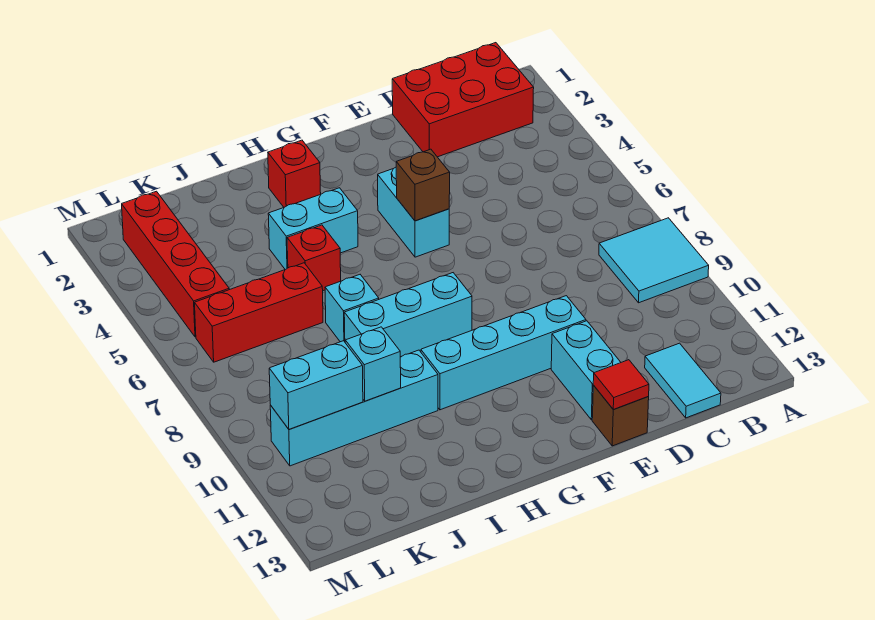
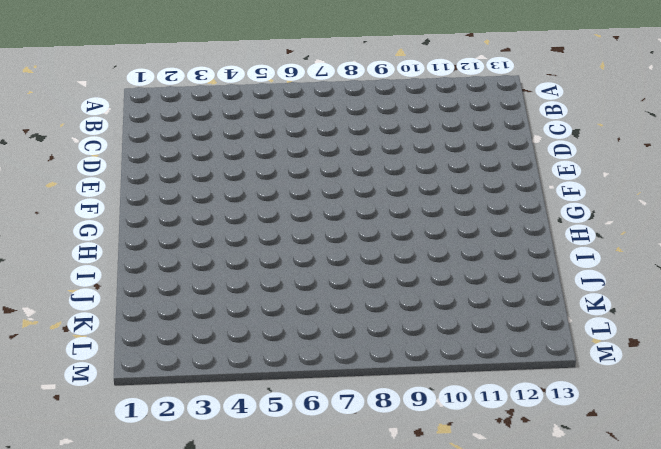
none -> cyan tile A8:B9 level 1
none -> red brick B1:D2 level 1
none -> cyan tile C12:C13 level 1

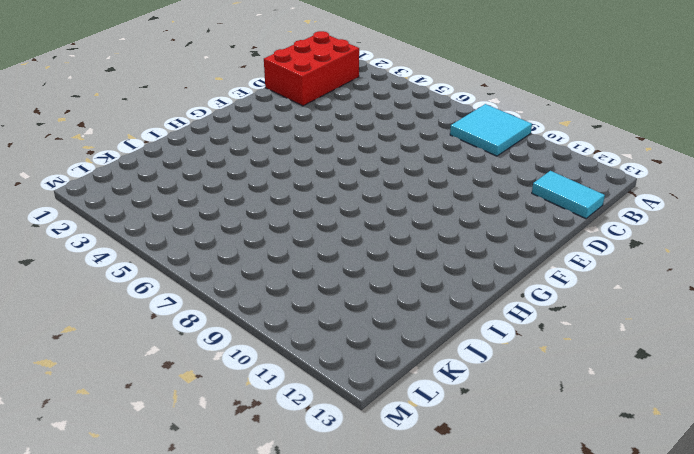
none -> cyan brick E10:H10 level 1
none -> cyan brick E11:E12 level 1
none -> brown brick E13 level 1

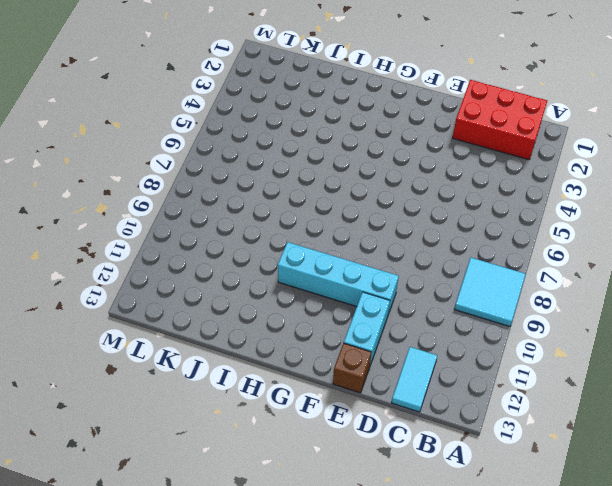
none -> cyan brick F4:F5 level 1
none -> cyan brick G8:I8 level 1
none -> red brick H2 level 1

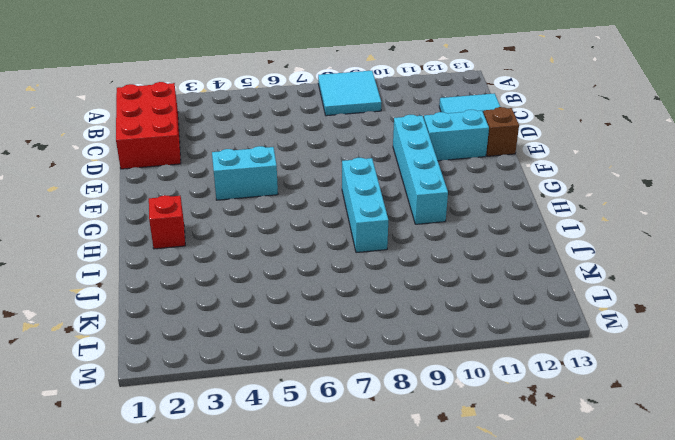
none -> cyan brick H4:I4 level 1
none -> red brick I5 level 1
none -> cyan brick I7 level 1

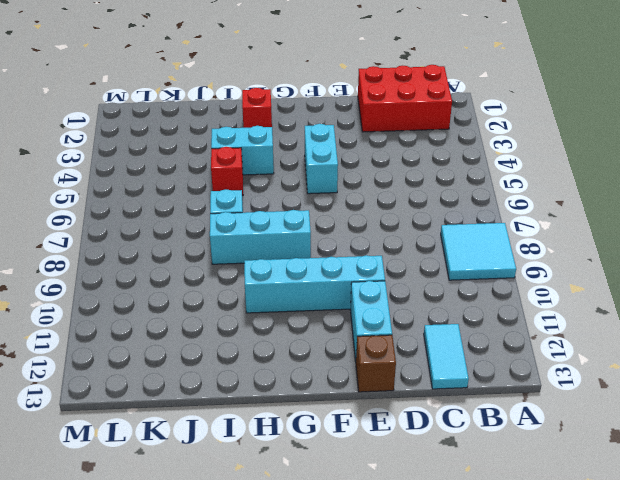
none -> cyan brick I10:L10 level 1
none -> red brick J6:L6 level 1
none -> red brick L2:L5 level 1

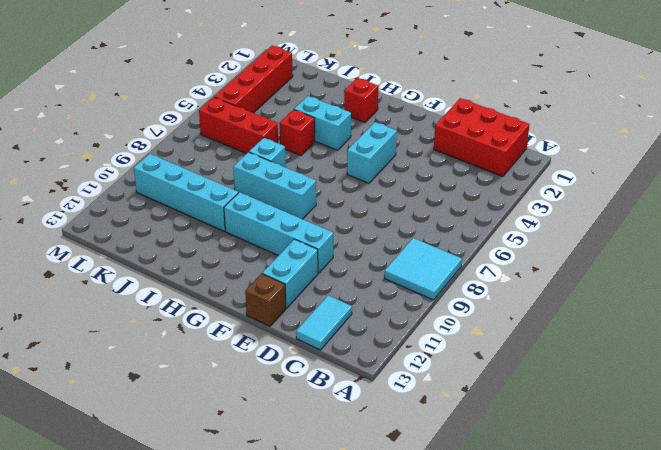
none -> red tile E13 level 2
none -> brown brick F5 level 2
none -> cyan brick J10 level 2

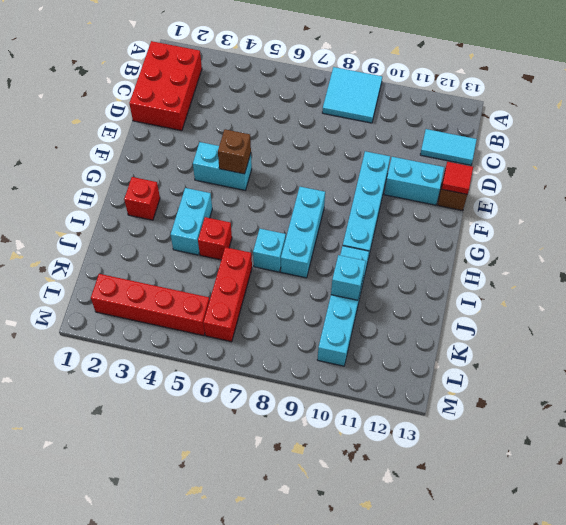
none -> cyan brick K10:L10 level 2

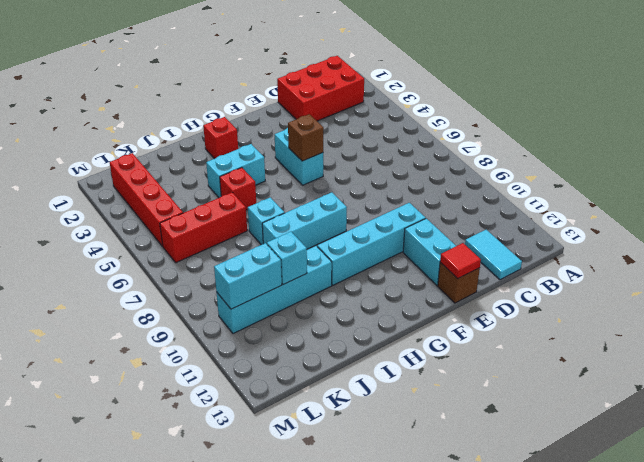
none -> cyan tile A8:B9 level 1

